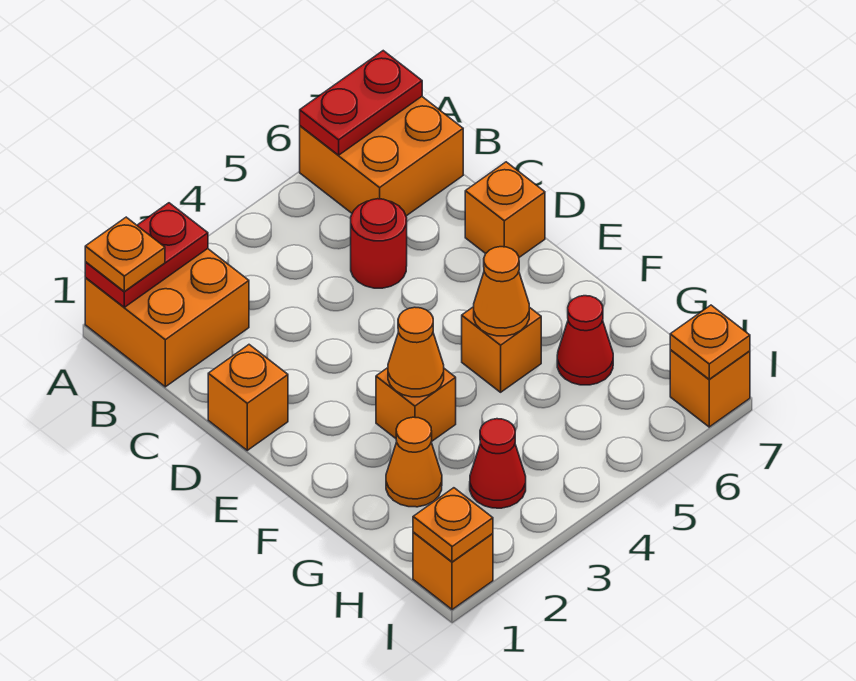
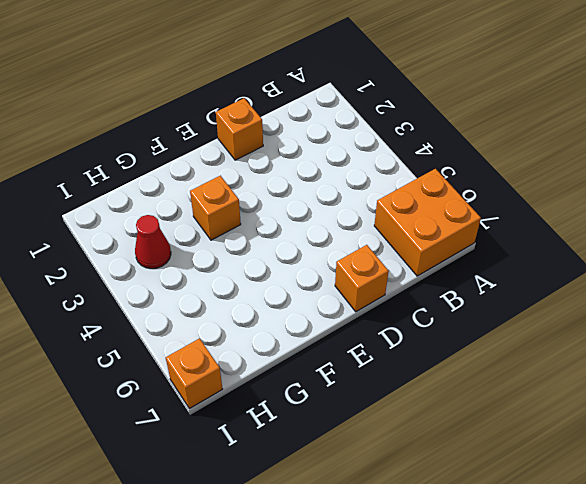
none -> orange brick A1:B2 level 1
none -> red round brick C5 level 1
none -> orange brick F5 level 1

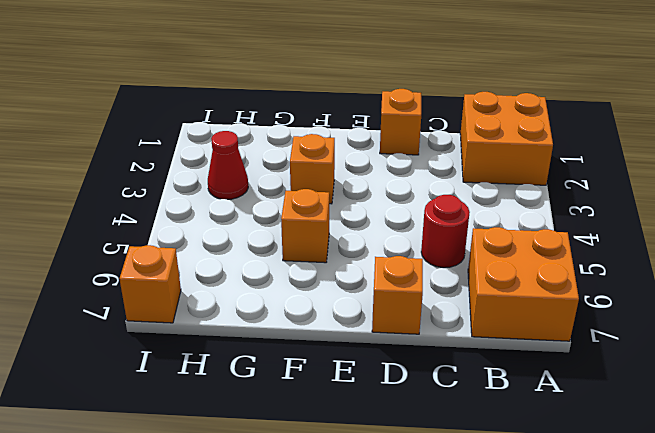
none -> orange cone G2 level 1
none -> red cone G6 level 1
none -> orange brick I1 level 1

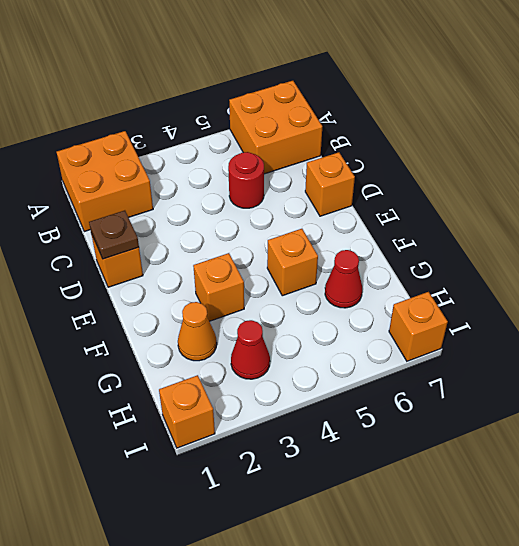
brown plate D1 level 2 -> none
none -> red plate A1:A2 level 2
none -> red plate A6:A7 level 2
none -> orange cone F3 level 2

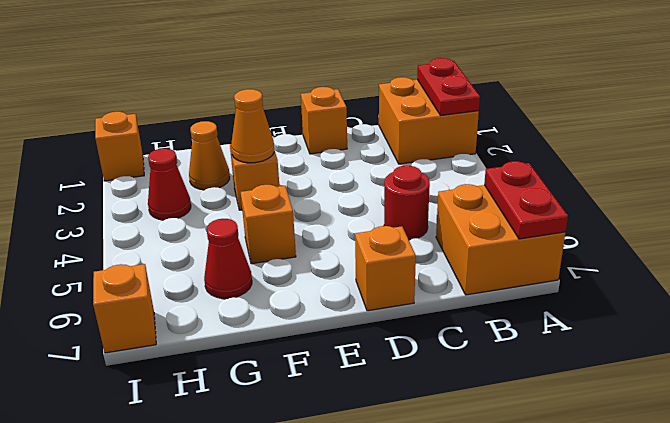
none -> orange cone F5 level 2
none -> orange plate I1 level 2
none -> orange plate I7 level 2

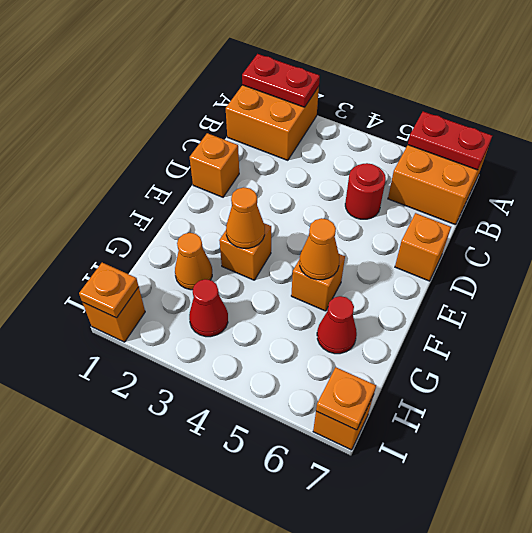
none -> orange plate A1 level 3

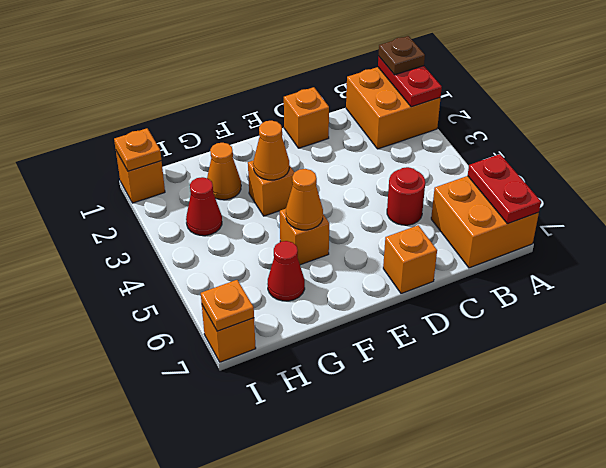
brown plate A1 level 3 -> orange plate A1 level 3

